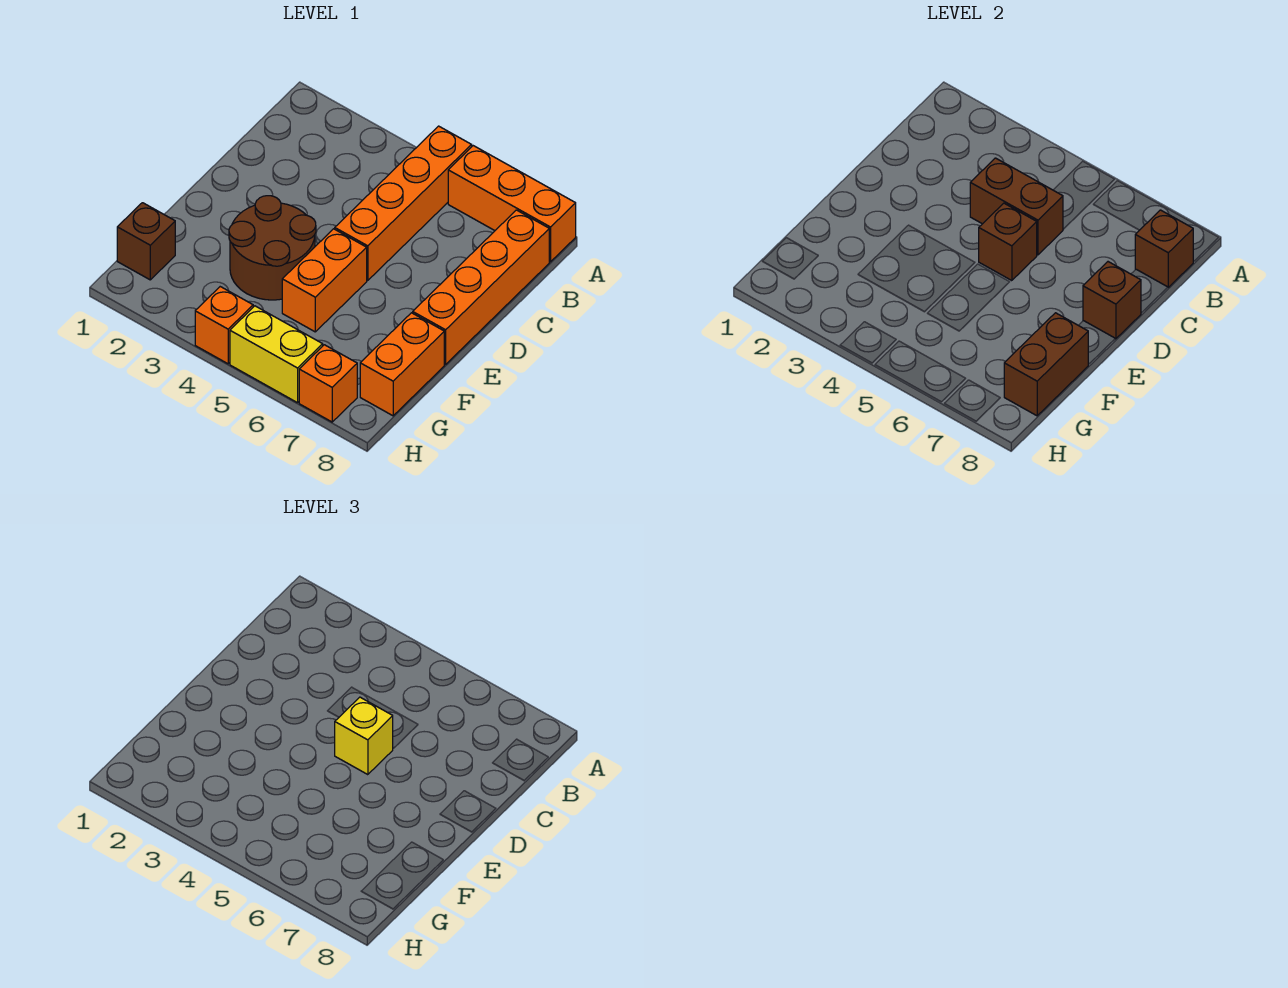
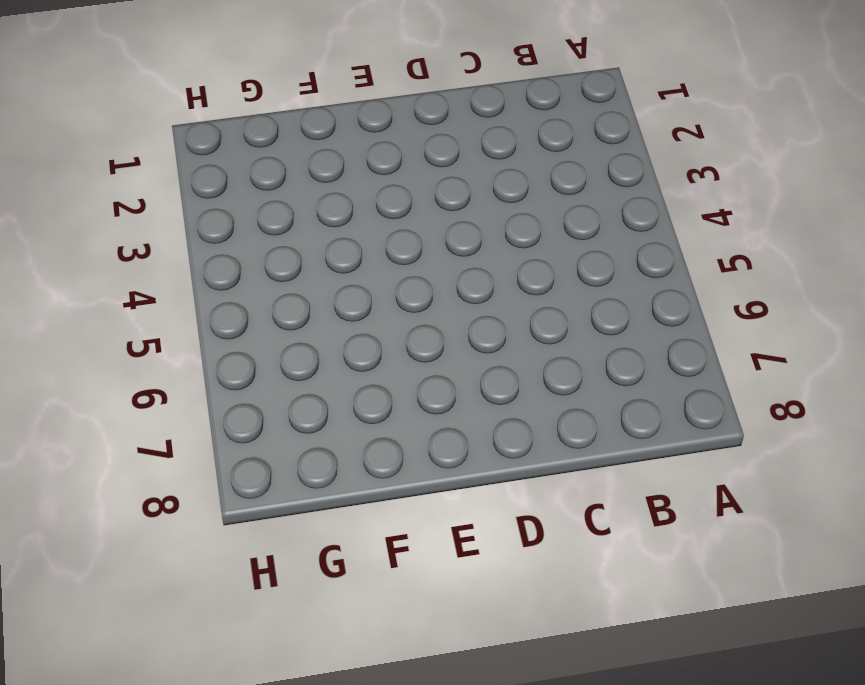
none -> orange brick A5:D5 level 1
none -> orange brick A6:A8 level 1
none -> orange brick B8:E8 level 1

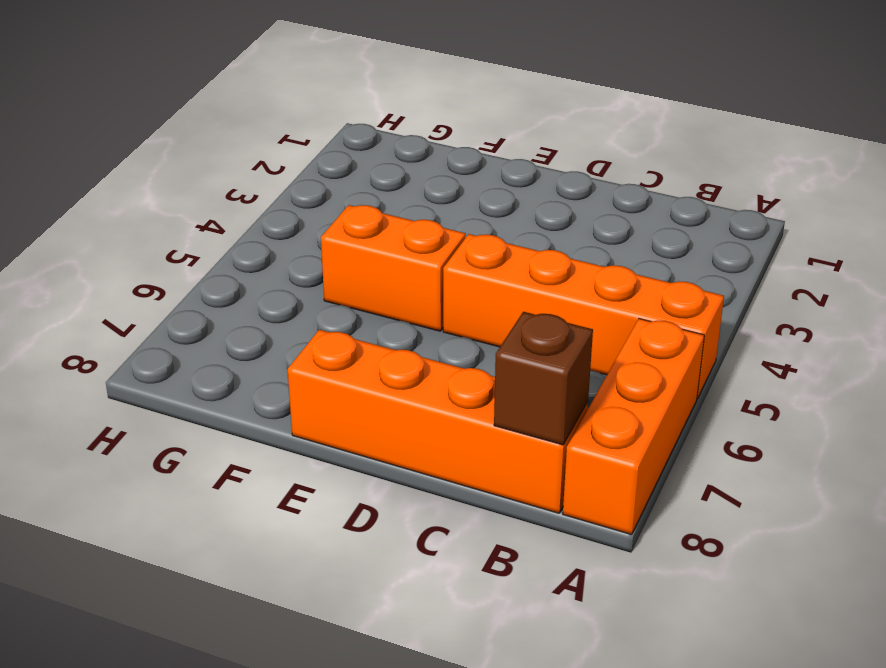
none -> brown round brick E3:F4 level 1
none -> orange brick F8:G8 level 1
none -> brown brick G1 level 1

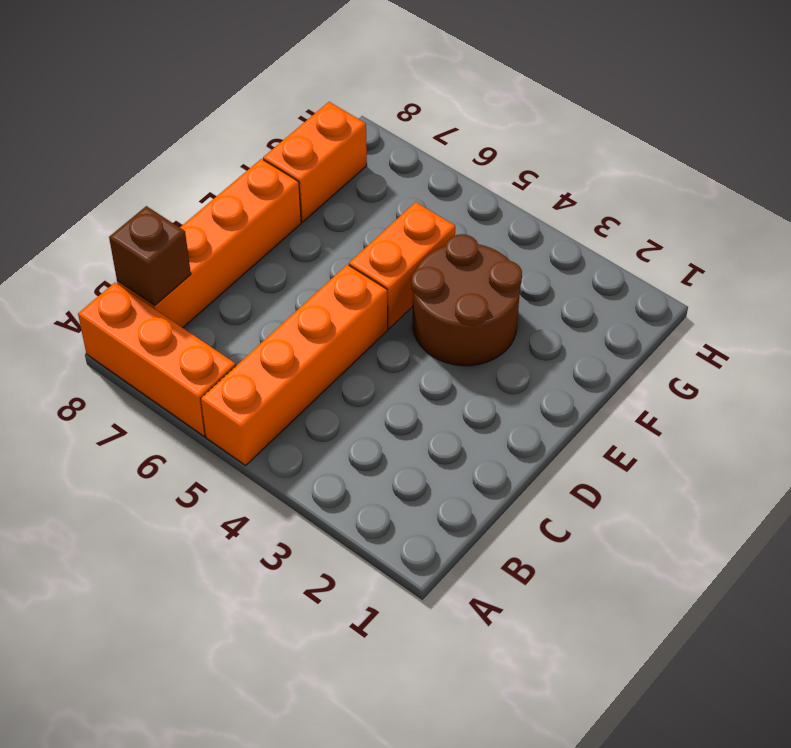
none -> brown brick G1 level 1
none -> orange brick H4 level 1
none -> yellow brick H5:H6 level 1

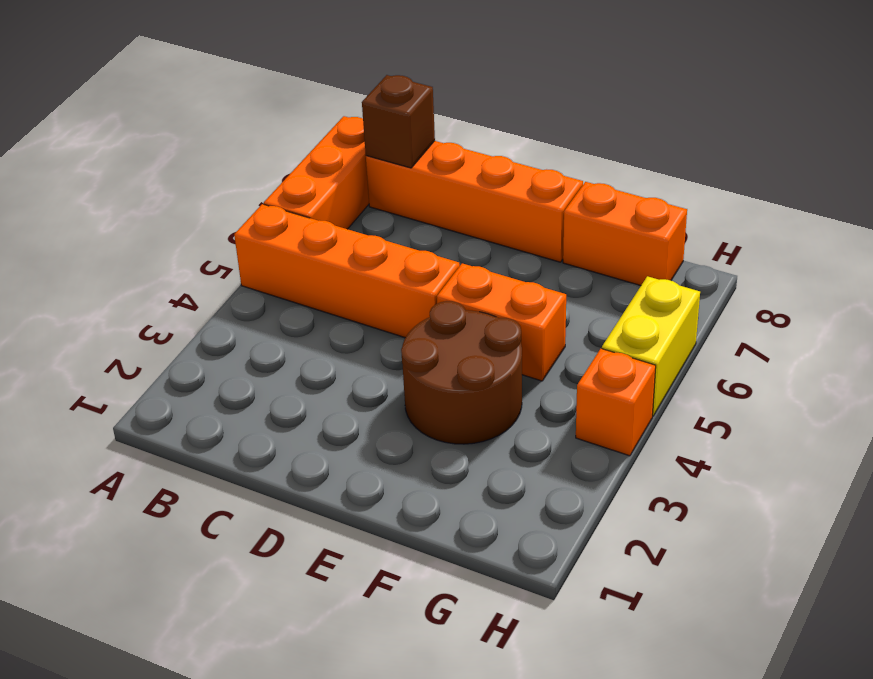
none -> brown brick G1 level 1
none -> orange brick H7 level 1
none -> brown brick C4:C5 level 2

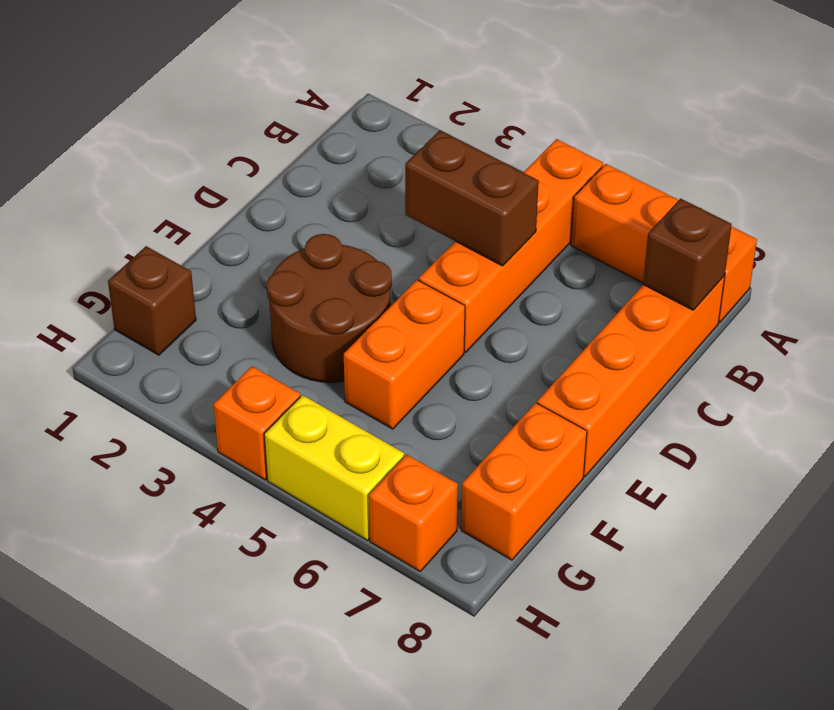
none -> brown brick D5 level 2
none -> brown brick D8 level 2
none -> brown brick F8:G8 level 2

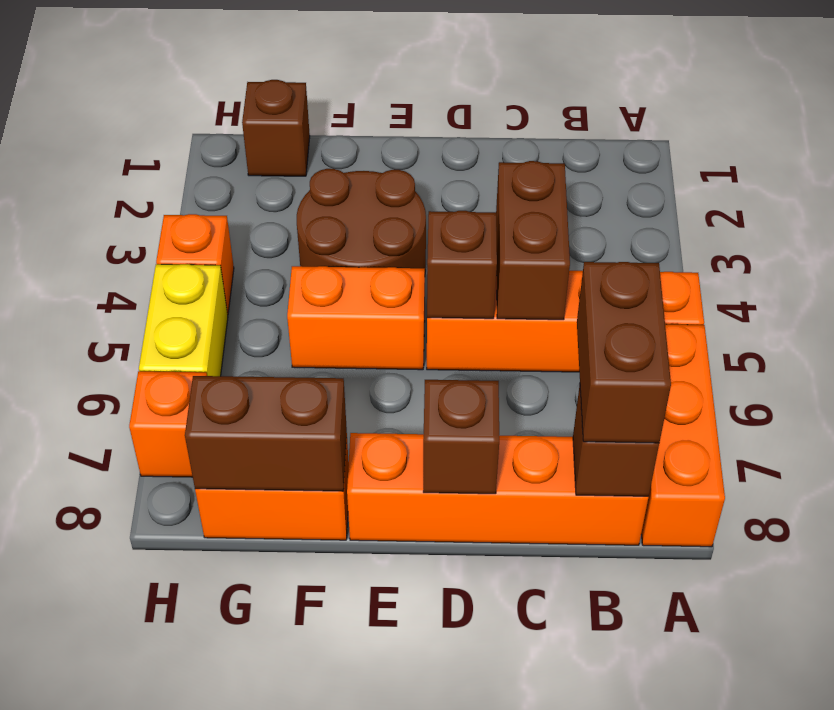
brown brick B7:B8 level 3 -> none
none -> yellow brick D5 level 3

